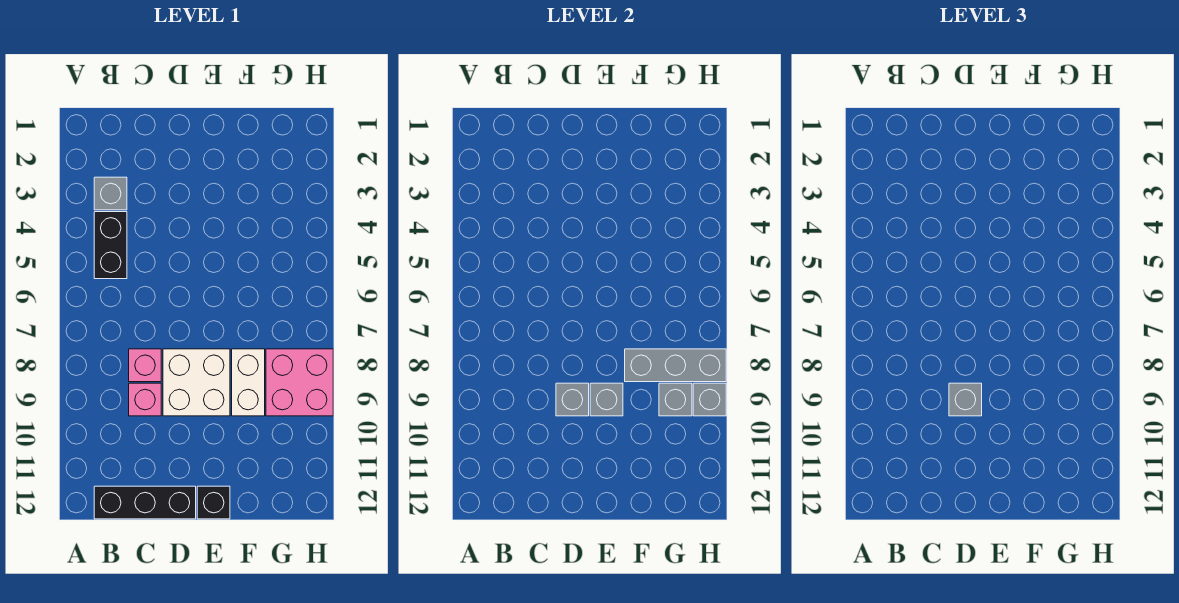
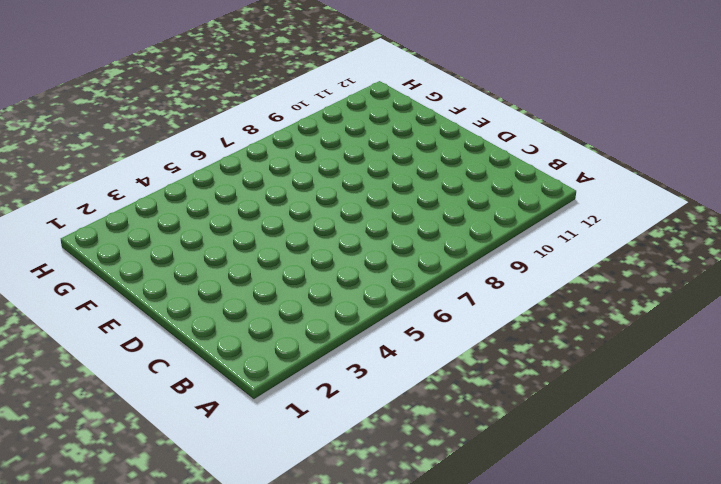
none -> grey brick B3 level 1
none -> black brick B4:B5 level 1
none -> black brick B12:D12 level 1

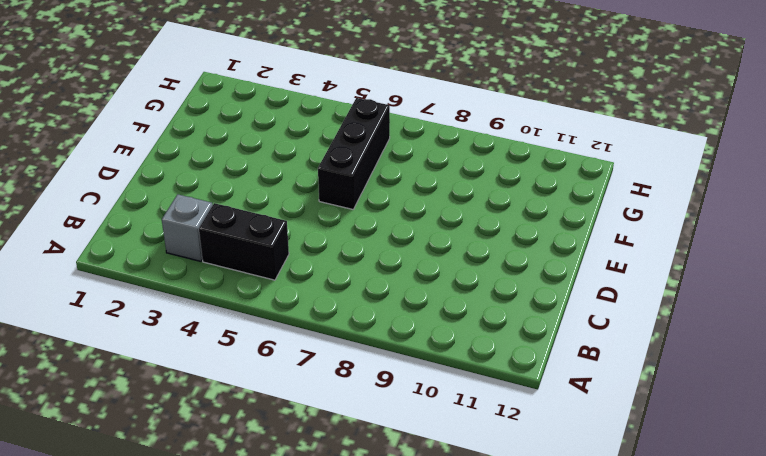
black brick E6:G6 level 1 -> black brick B12:D12 level 1
none -> pink brick C8 level 1
none -> pink brick C9 level 1
none -> white brick D8:E9 level 1

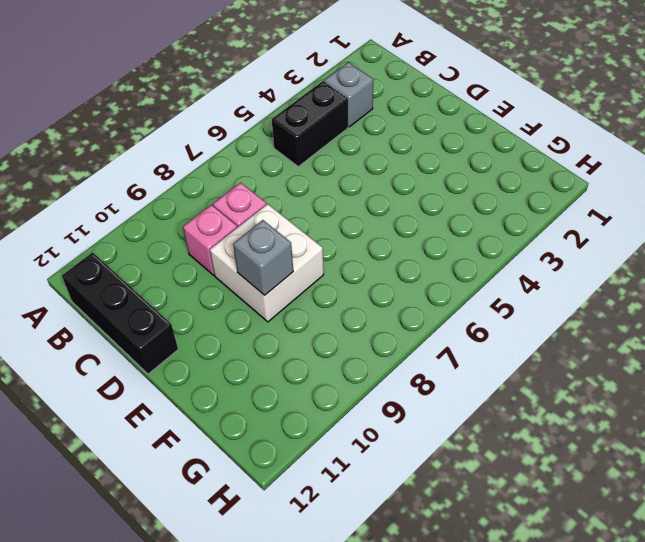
none -> black brick E12 level 1
none -> white brick F8:F9 level 1
none -> pink brick G8:H9 level 1

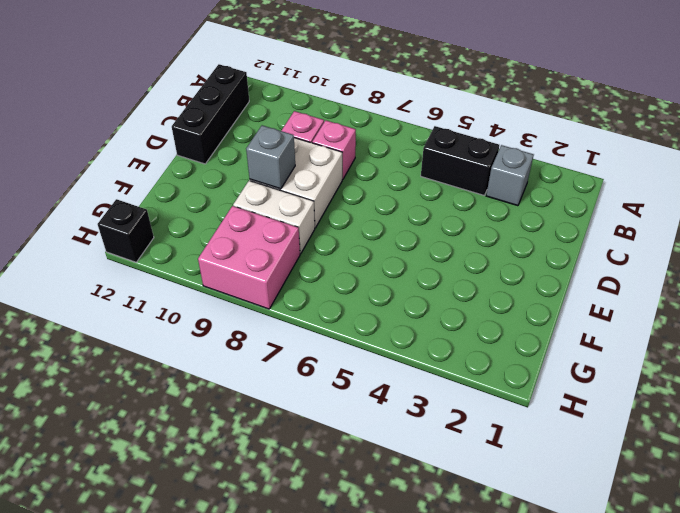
black brick H12 level 1 -> black brick E12 level 1
none -> grey brick D9 level 2
none -> grey brick F8:H8 level 2
none -> grey brick G9 level 2

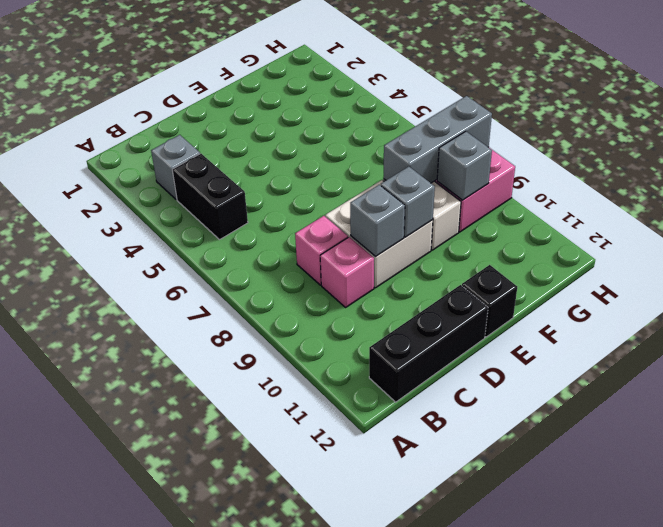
none -> grey brick H9 level 2
none -> grey brick D9 level 3

